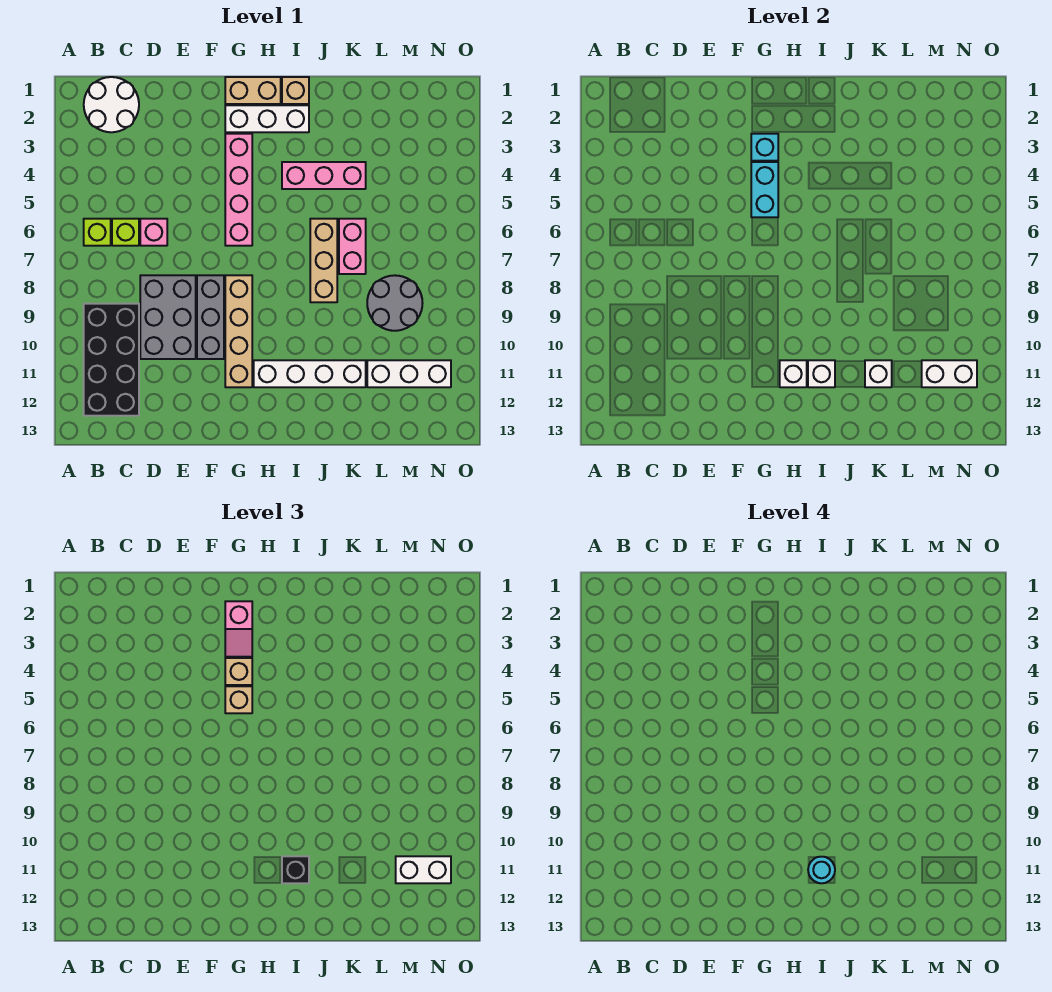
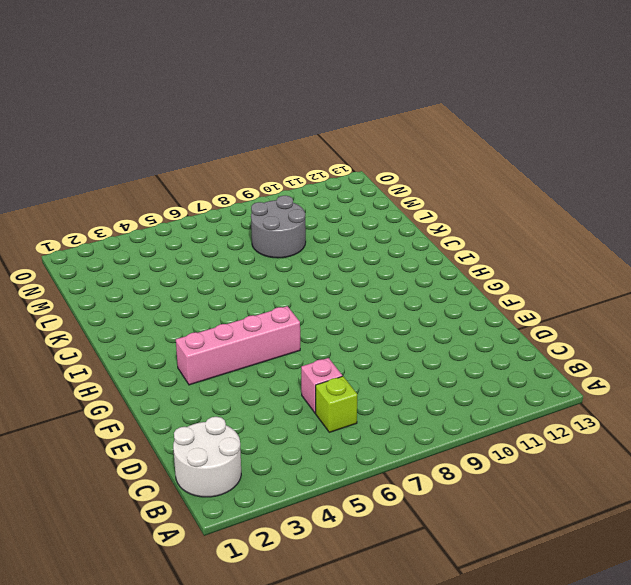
none -> lime brick B6 level 1
none -> black brick B9:C12 level 1
none -> grey brick D8:E10 level 1
none -> grey brick F8:F10 level 1

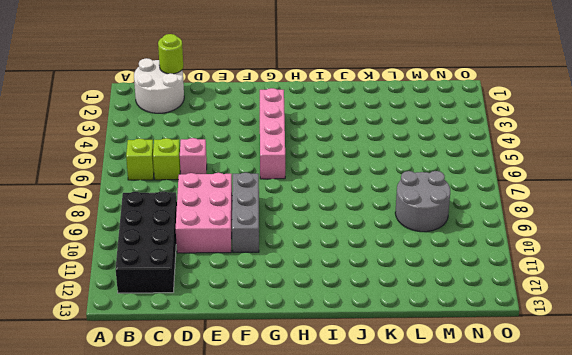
lime round brick C1 level 2 -> none
pink brick D8:E10 level 1 -> grey brick D8:E10 level 1
none -> tan brick G1:H1 level 1
none -> white brick G2:I2 level 1
none -> tan brick G8:G11 level 1
none -> white brick H11:K11 level 1

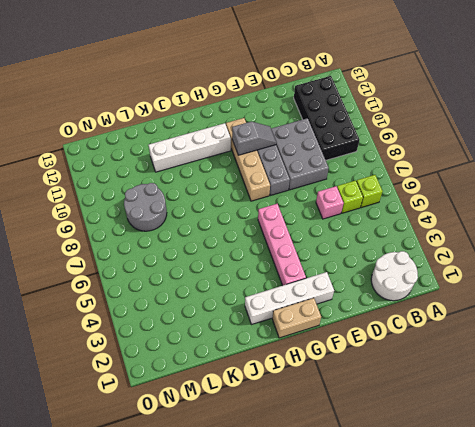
white brick F2:I2 level 1 -> white brick G2:I2 level 1
grey slope F10:G10 level 2 top G -> none
none -> tan brick I1 level 1
none -> pink brick I4:K4 level 1
none -> tan brick J6:J8 level 1
none -> pink brick K6:K7 level 1

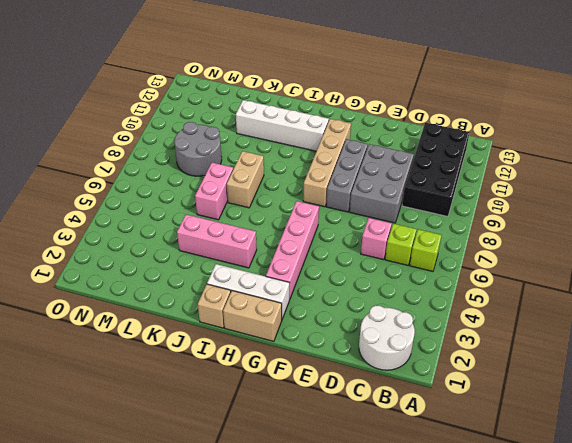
tan brick J7:J8 level 1 -> tan brick J6:J8 level 1
none -> white brick L11:N11 level 1
none -> cyan brick G3 level 2
none -> cyan brick G4:G5 level 2
none -> white brick H11 level 2

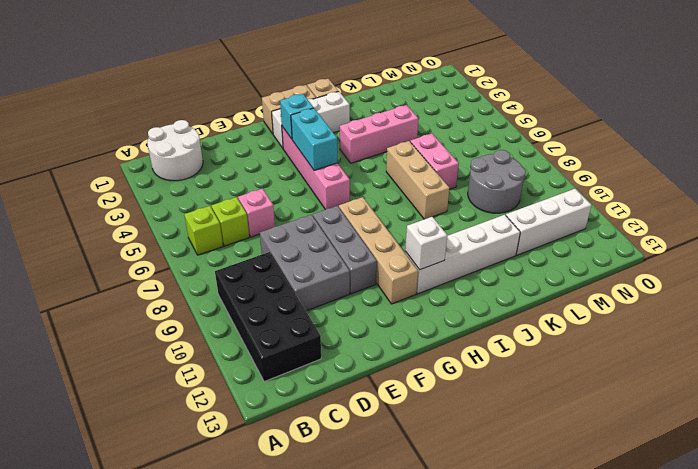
none -> white brick I11 level 2
none -> white brick K11 level 2
none -> white brick M11:N11 level 2
none -> pink slope G2:G3 level 3 top 2

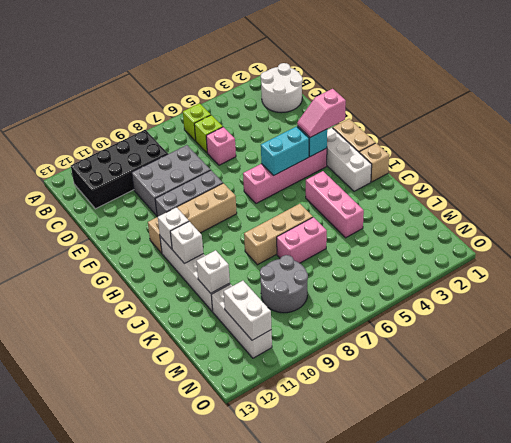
none -> tan brick G4 level 3
none -> tan brick G5 level 3
none -> black brick I11 level 3
none -> white brick M11:N11 level 3

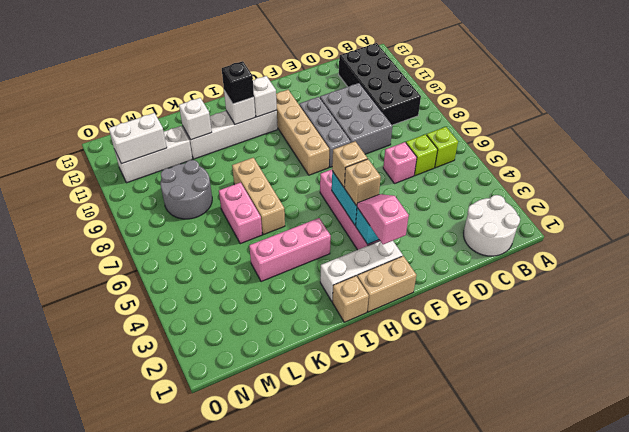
none -> white brick M11:N11 level 3
none -> cyan round brick I11 level 4

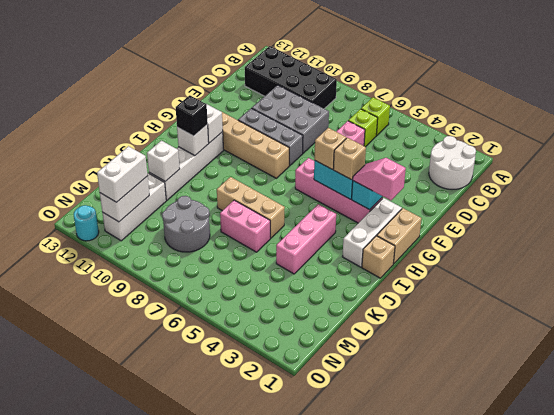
cyan round brick O12 level 1 -> cyan round brick I11 level 4

